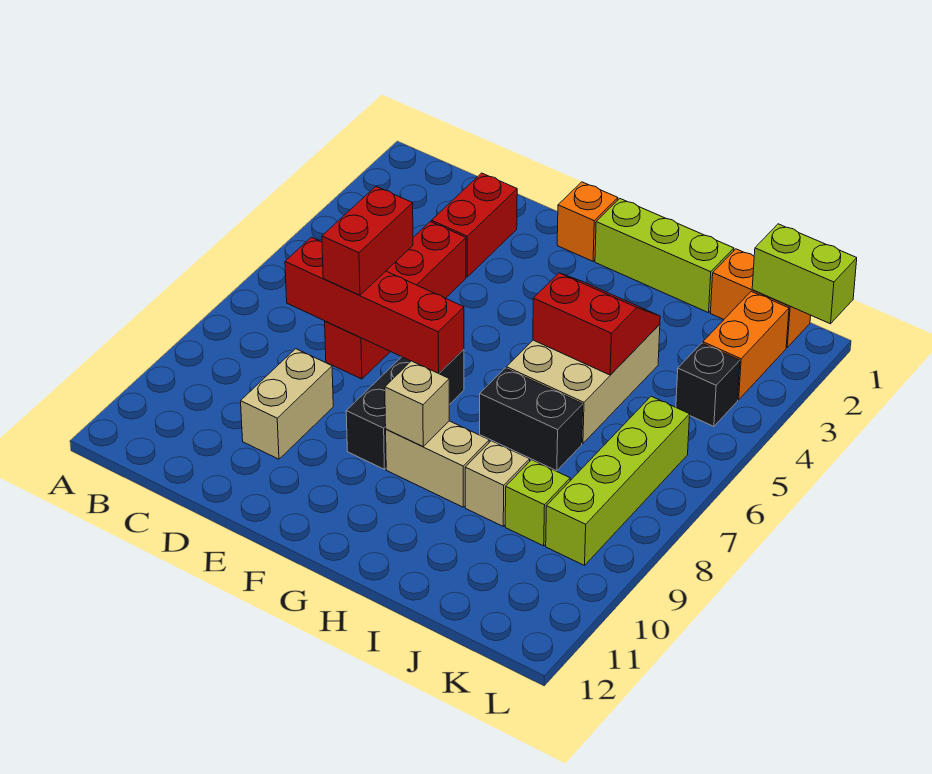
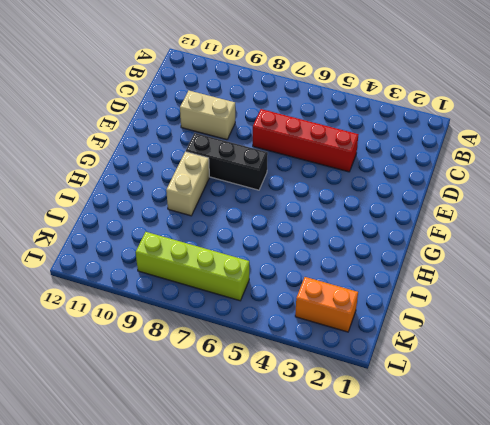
none -> red brick D2:D3 level 1
none -> orange brick F1 level 1
none -> lime brick G1:I1 level 1

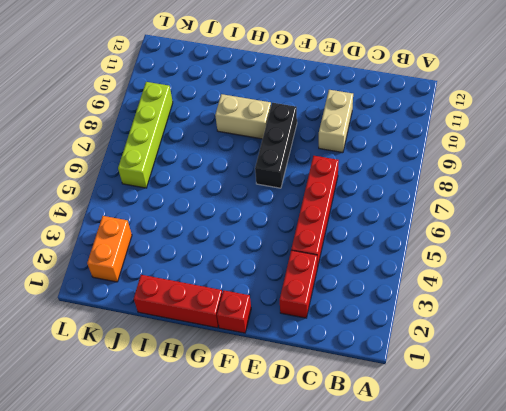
red brick F1 level 1 -> orange brick F1 level 1
red brick G1:I1 level 1 -> lime brick G1:I1 level 1
none -> tan brick H4:I6 level 1
none -> black brick H7:I7 level 1
none -> tan brick I9 level 1

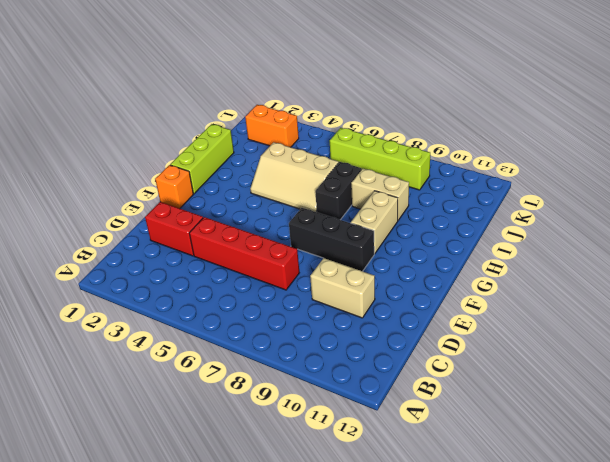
tan slope H4:I6 level 1 top I -> tan brick H4:I6 level 1
tan brick I8:I9 level 1 -> tan brick I9 level 1
none -> orange brick J1:K1 level 1
none -> lime brick J9 level 1
none -> black brick K4 level 1

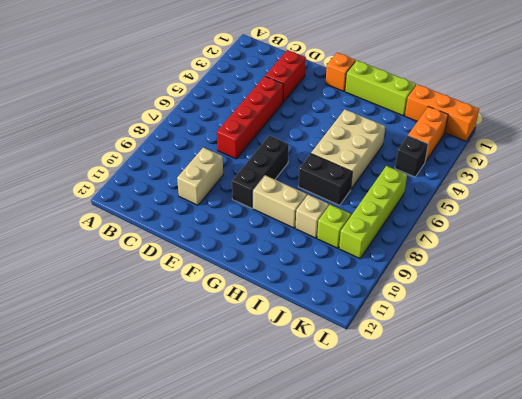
orange brick J1:L1 level 1 -> orange brick J1:K1 level 1
none -> red brick C7:F7 level 2
none -> tan brick G9 level 2
none -> red slope H4:I5 level 2 top 5

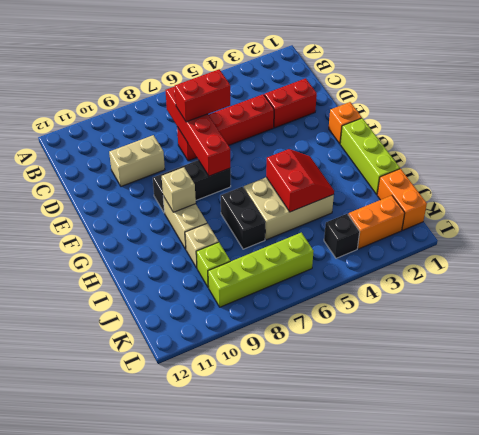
none -> lime brick K1:L1 level 2

